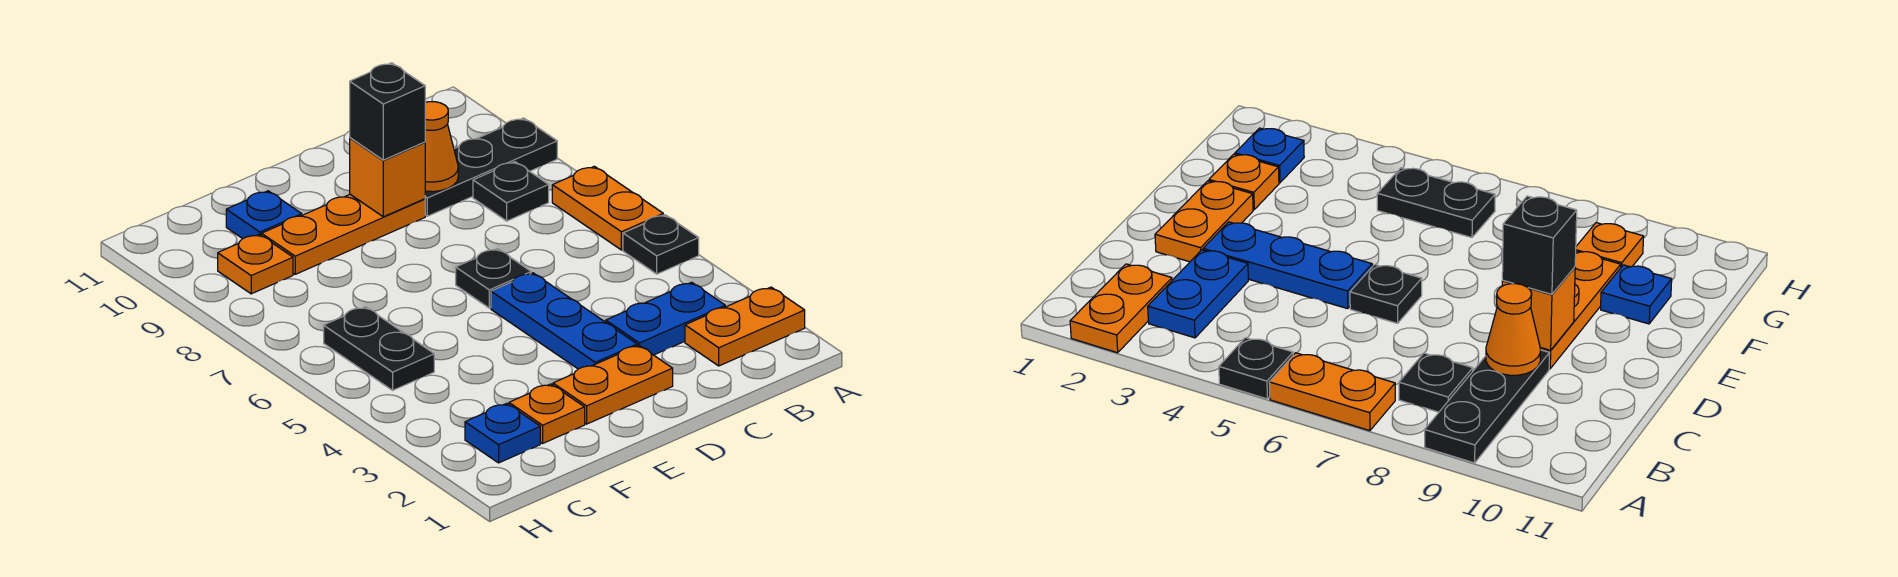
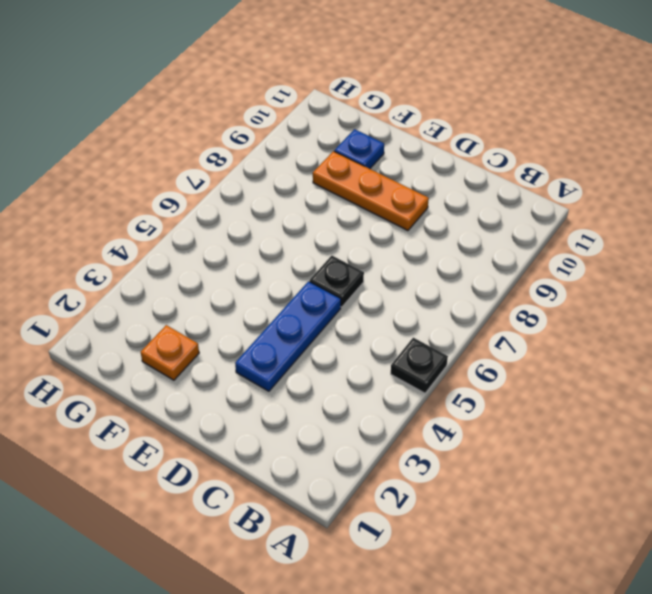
none -> orange plate A2:B2 level 1
none -> orange plate A6:A7 level 1
none -> black plate A9:C9 level 1

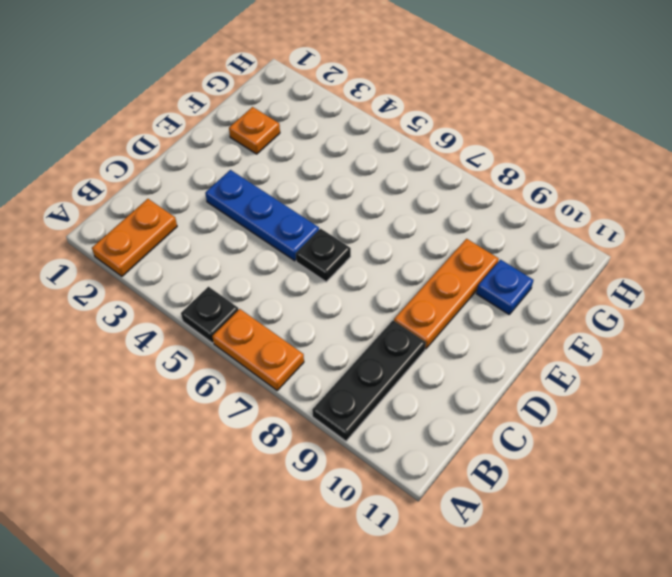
none -> blue plate B3:C3 level 1
none -> black plate B8 level 1
none -> orange plate D2:E2 level 1

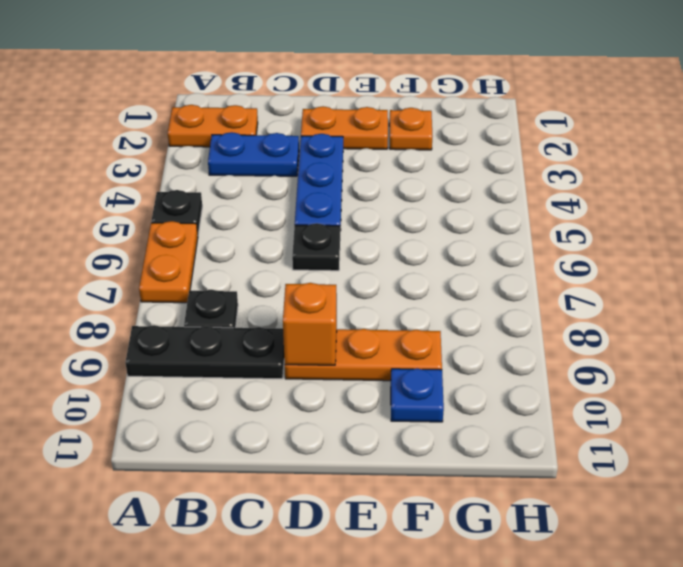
none -> blue plate G2 level 1
none -> black plate G5:G6 level 1
none -> orange plate G9 level 1

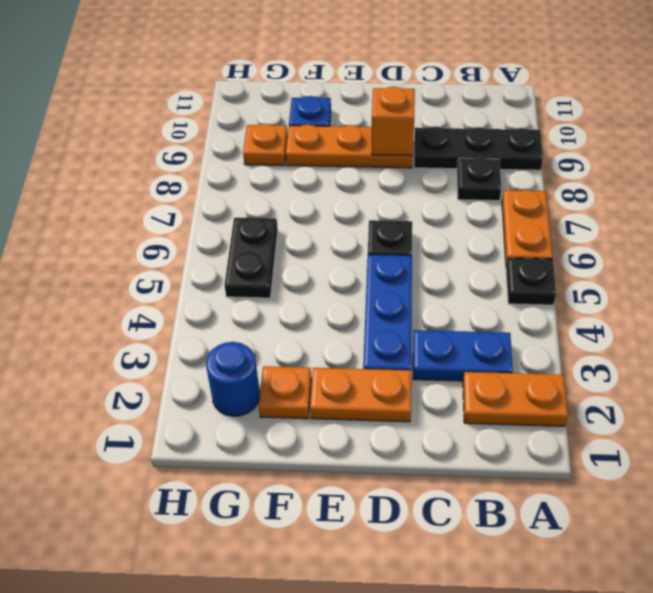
blue round brick G2 level 1 -> blue plate G2 level 1
none -> orange cone C9 level 2
none -> black brick D9 level 3

